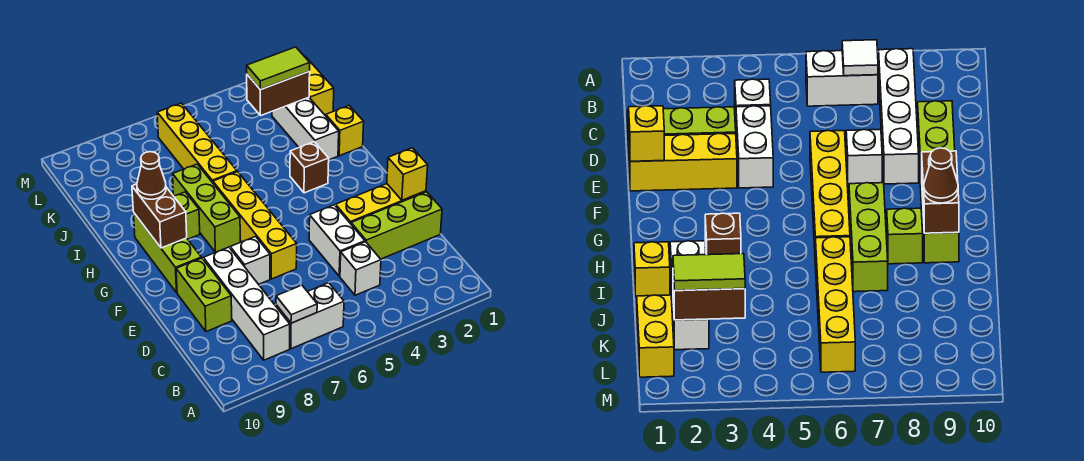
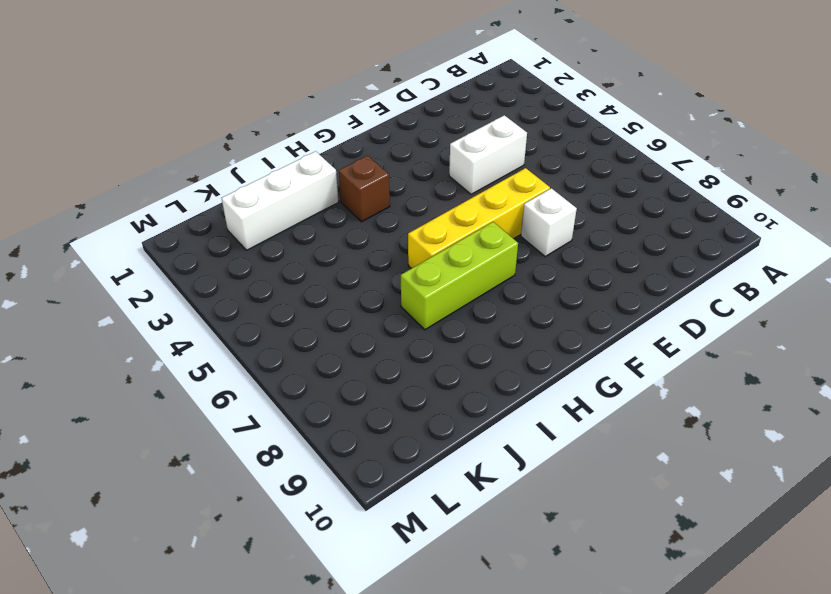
none -> white brick B6:B7 level 1
none -> white brick B8:E8 level 1
none -> white brick C4 level 1

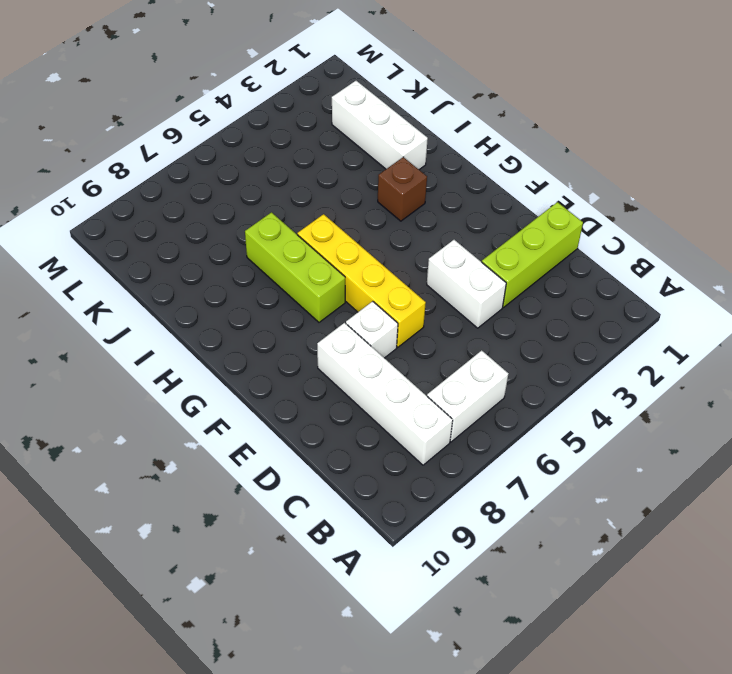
none -> white brick C4 level 1
none -> lime brick D9:E9 level 1
none -> yellow brick E1:E3 level 1

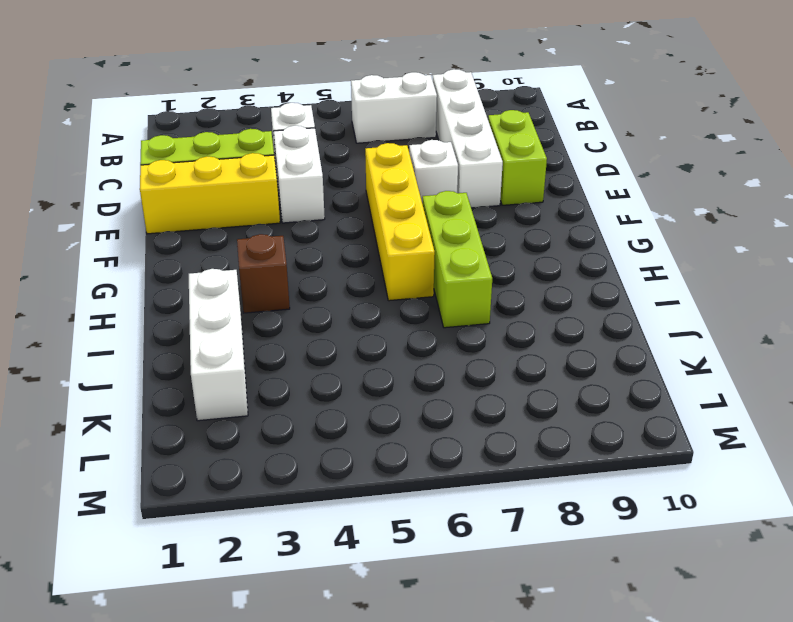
none -> lime brick F9:H9 level 1
none -> lime brick H8 level 1
none -> yellow brick I1 level 1

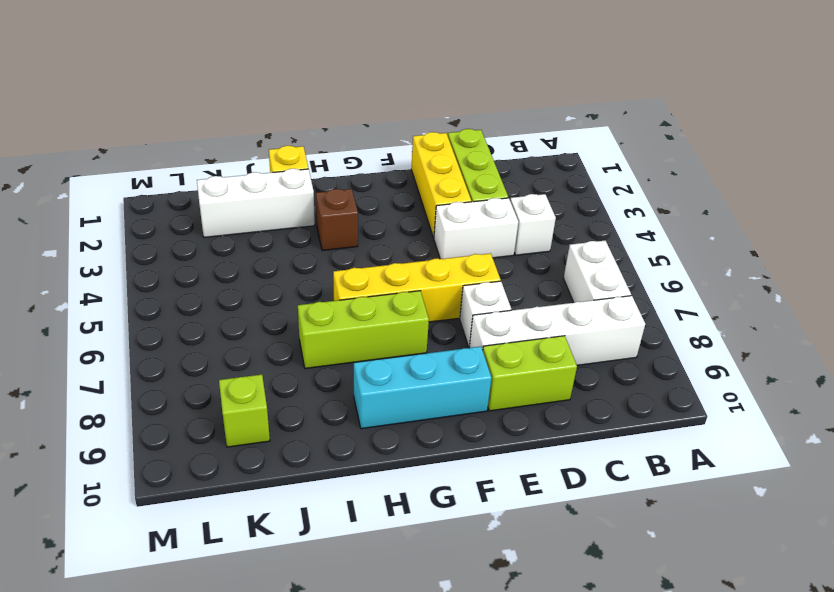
cyan brick F9:H9 level 1 -> lime brick F9:H9 level 1
lime brick K9 level 1 -> lime brick H8 level 1
none -> yellow brick I6:L6 level 1
none -> yellow brick K1:L1 level 1
none -> white tile B7 level 2

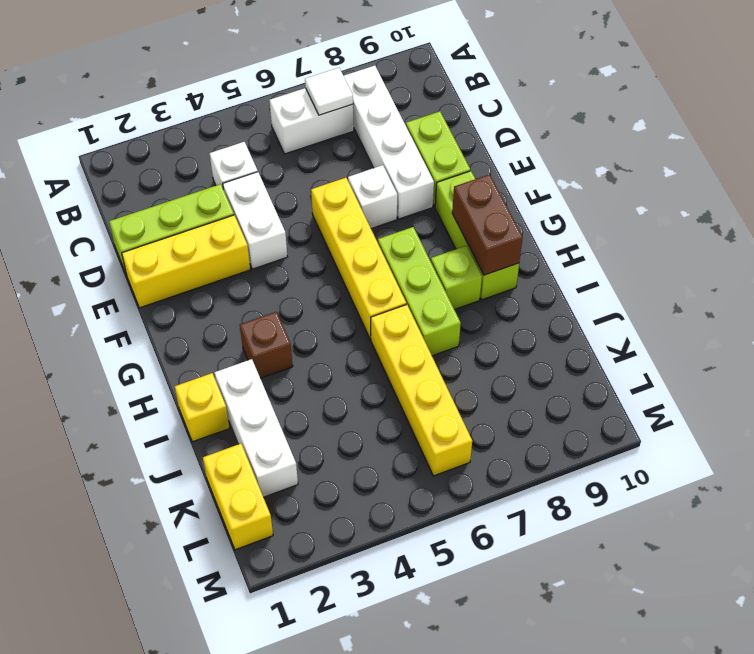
none -> yellow brick E1 level 2
none -> brown brick K2:K3 level 2
none -> brown cone H9 level 3

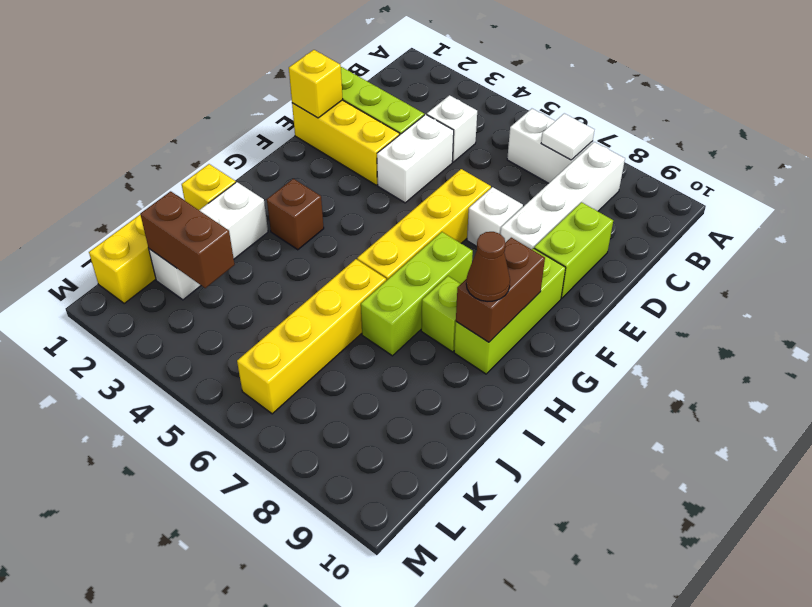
none -> lime tile K2:K3 level 3

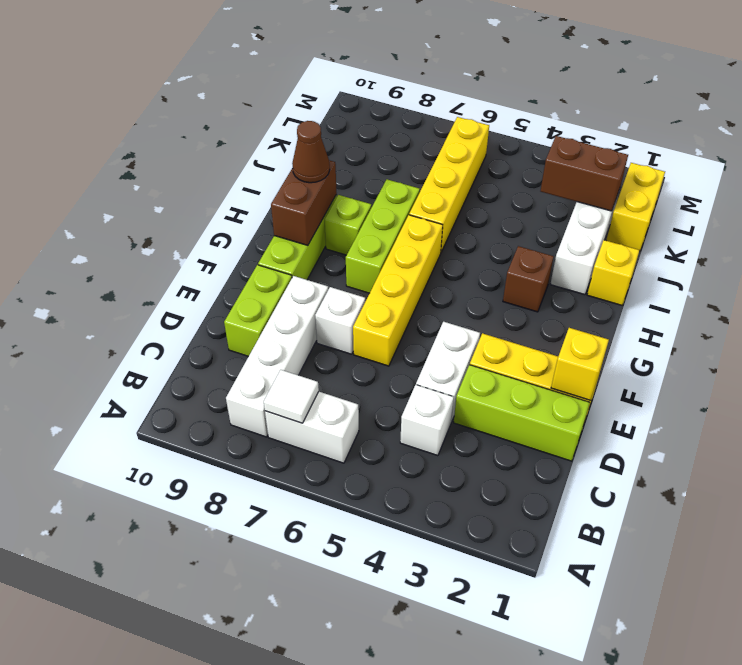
none -> lime tile K2:K3 level 3

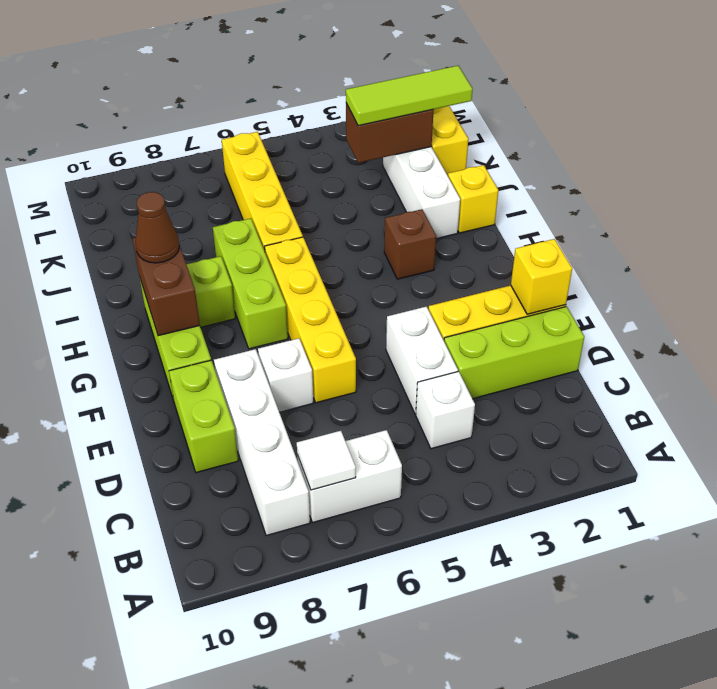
lime tile K1:K3 level 3 -> lime tile K2:K3 level 3

